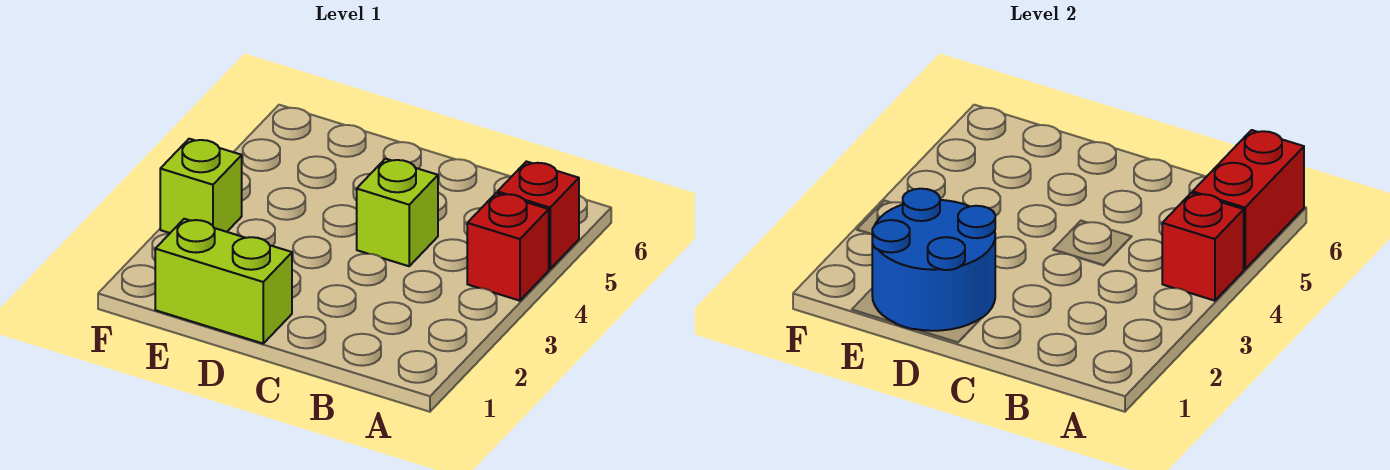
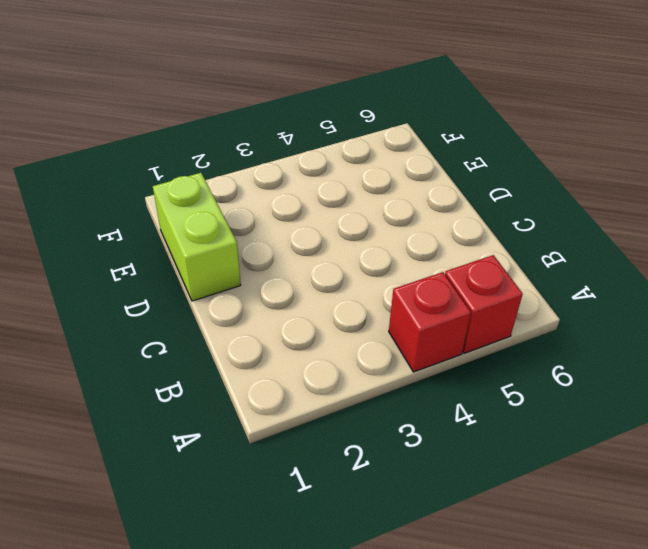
none -> lime brick C4 level 1
none -> lime brick F3 level 1

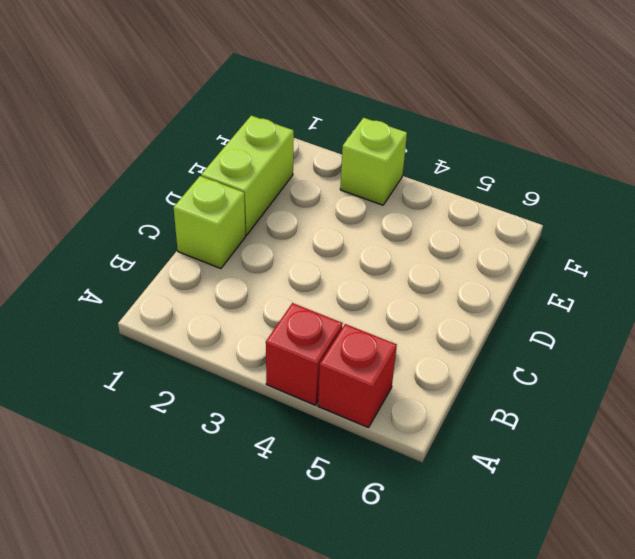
lime brick C1 level 1 -> lime brick C4 level 1
none -> red brick A4 level 2
none -> red brick A5:A6 level 2

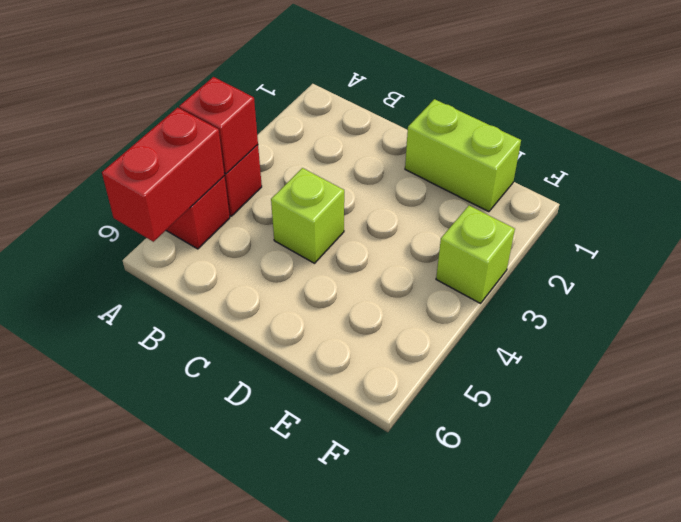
none -> blue round brick D1:E2 level 2

